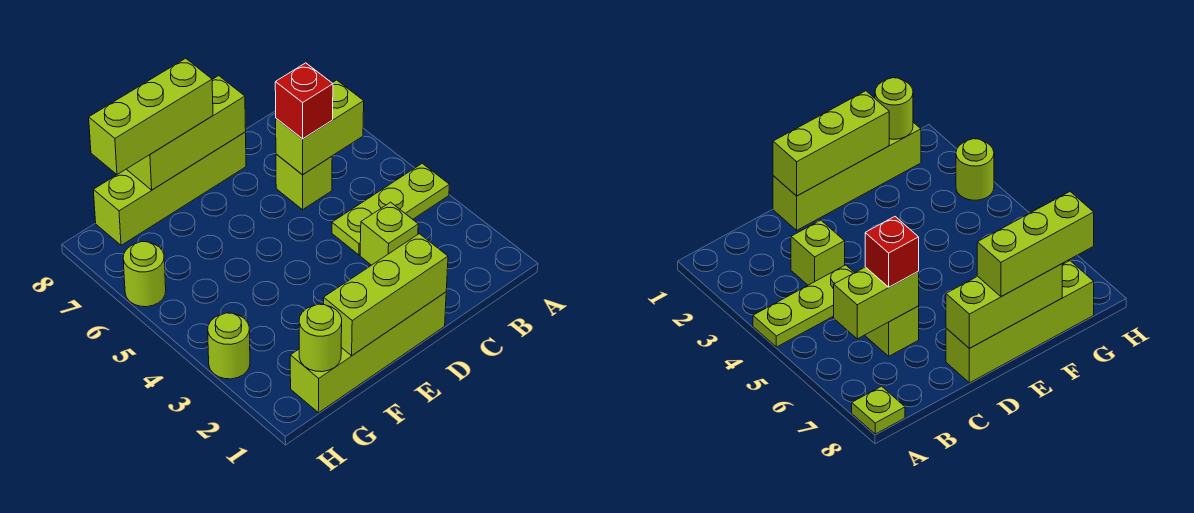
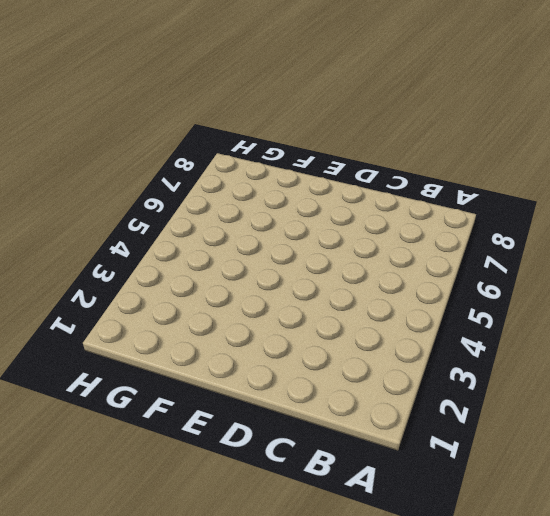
none -> lime plate A4:C4 level 1
none -> lime plate A8 level 1
none -> lime brick C3 level 1

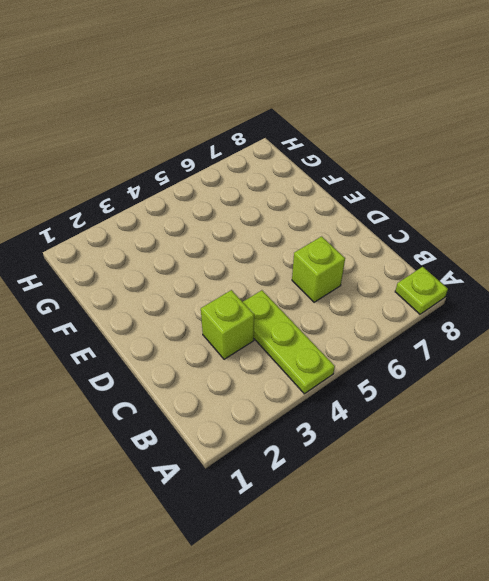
none -> lime brick D1:G1 level 1
none -> lime brick D8:G8 level 1
none -> lime round brick H3 level 1

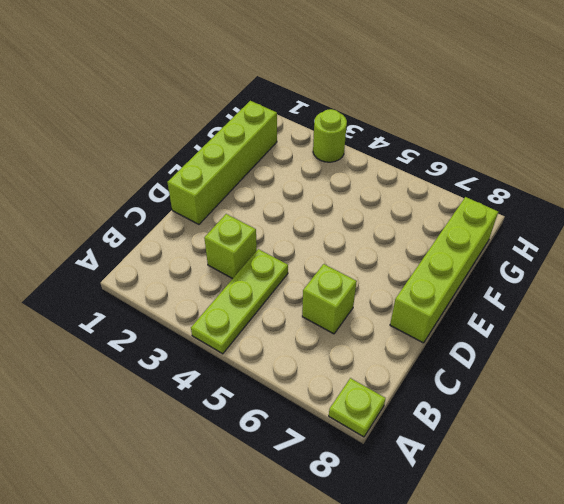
none -> lime round brick H6 level 1
none -> lime brick B6:C6 level 2
none -> lime brick D1:F1 level 2

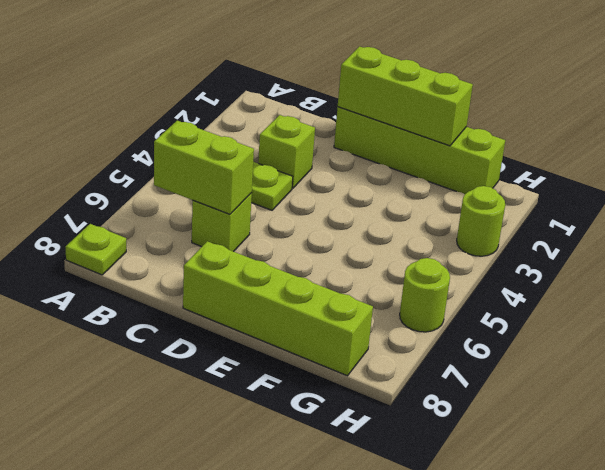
none -> lime brick D8:F8 level 2
none -> lime round brick G1 level 2
none -> red brick C6 level 3

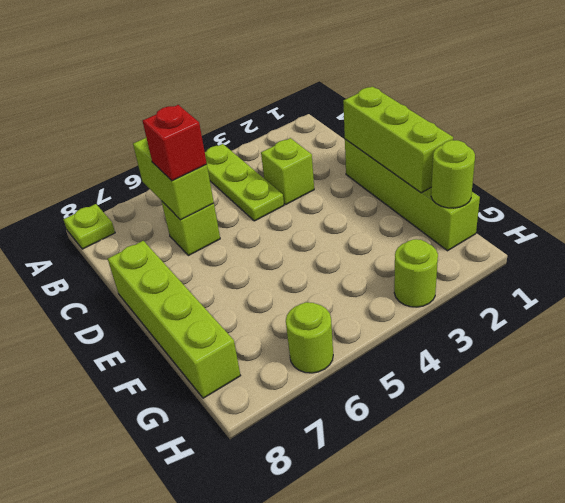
none -> lime brick D8:F8 level 2
none -> lime brick E8:G8 level 3

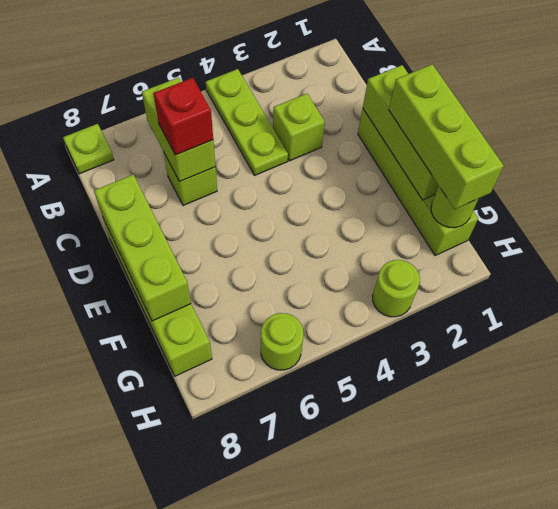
lime brick E1:G1 level 3 -> lime brick E8:G8 level 3

